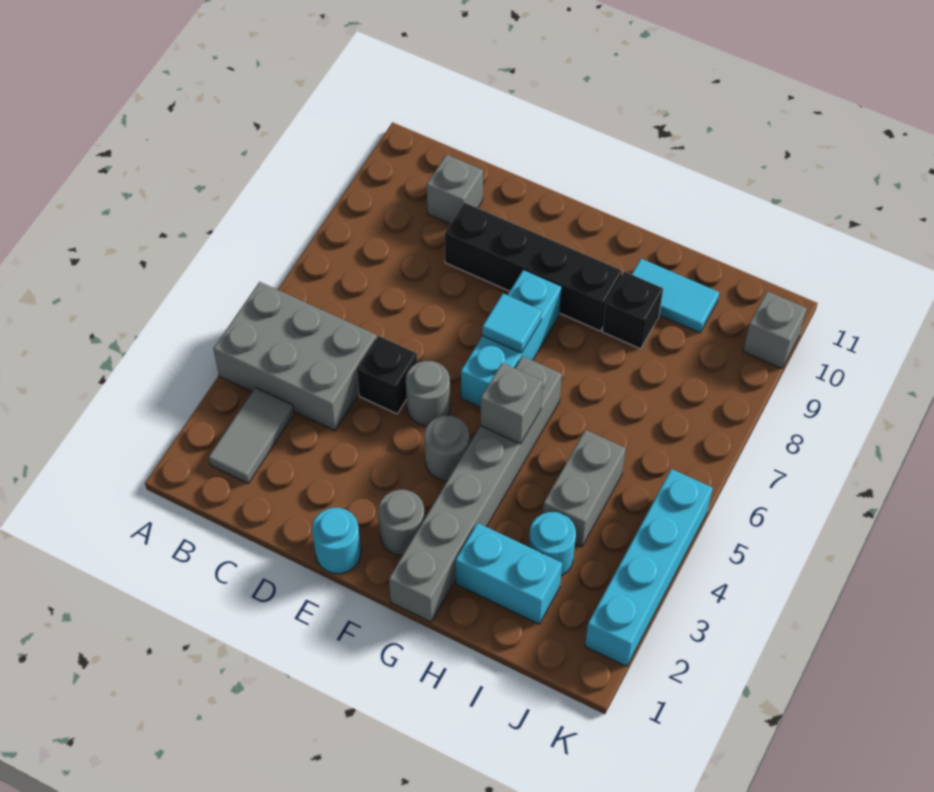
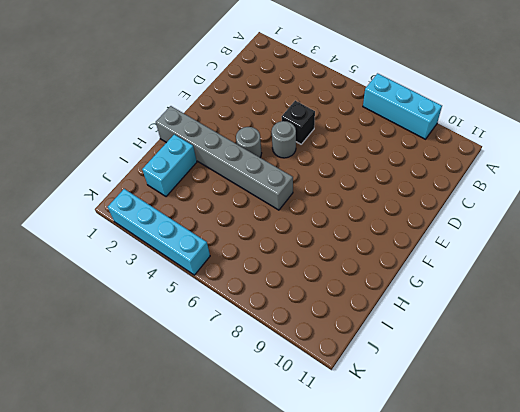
cyan brick A7:A9 level 1 -> cyan brick F6:F8 level 1
none -> grey brick A4:C5 level 1
none -> grey tile B2:B3 level 1
none -> grey brick C10 level 1

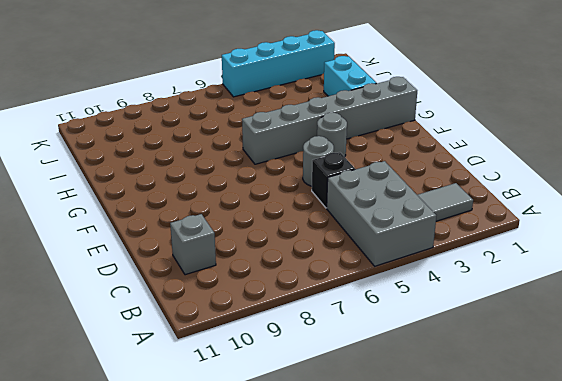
none -> black brick D9:G9 level 1
none -> cyan round brick E1 level 1
none -> grey round brick F2 level 1

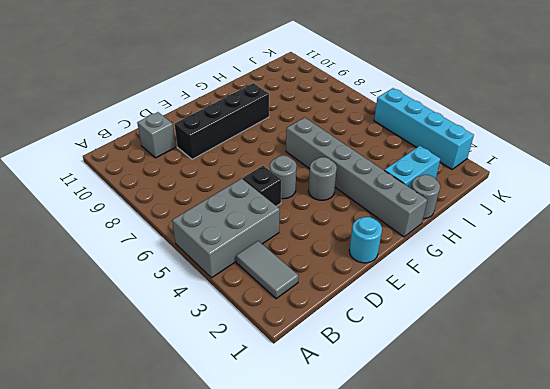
grey round brick H1 level 1 -> grey round brick F2 level 1
none -> cyan brick F6:F8 level 1
none -> black brick H9 level 1
none -> cyan tile H10:I10 level 1

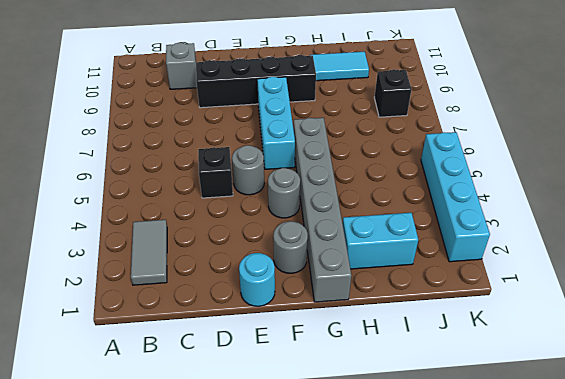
black brick J8 level 1 -> black brick H9 level 1
none -> grey brick A4:C5 level 1
none -> cyan round brick I3 level 1
none -> grey brick I4:I5 level 1

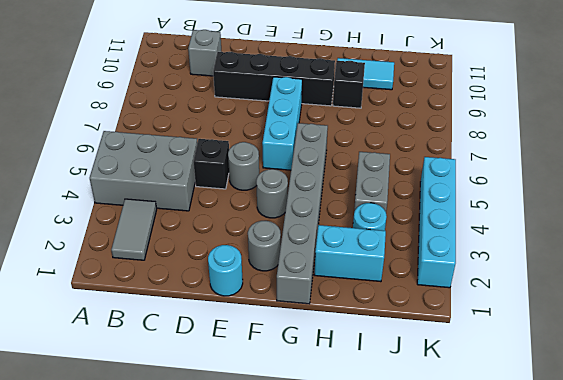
none -> grey brick K10 level 1
none -> cyan tile F7 level 2
none -> grey brick G5 level 2

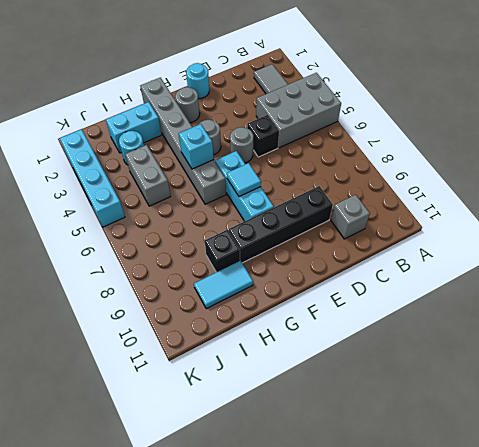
cyan brick G5 level 2 -> grey brick G5 level 2
none -> grey brick K10 level 1

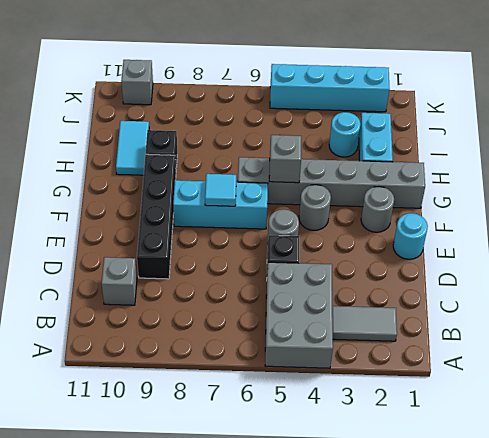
none -> grey brick I4:I5 level 1

